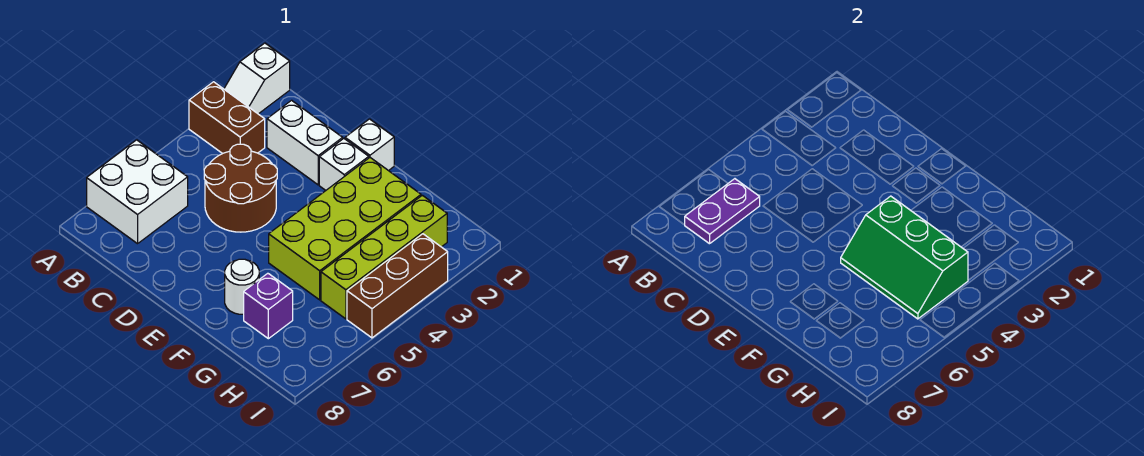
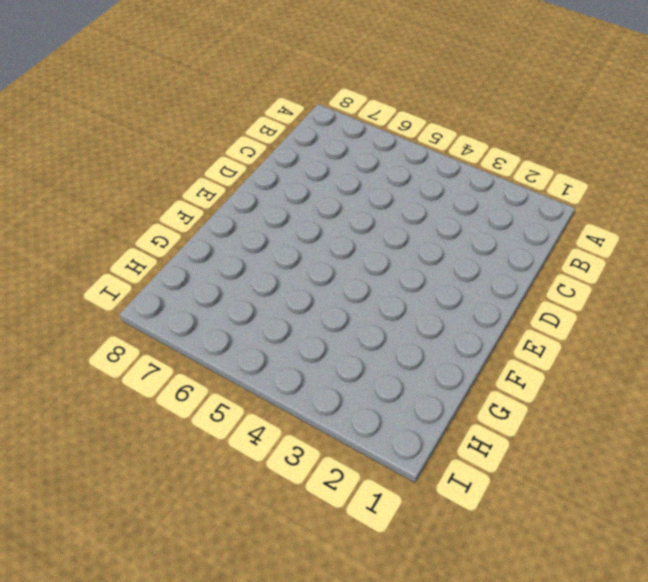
none -> white slope A1:A2 level 1 top 1
none -> brown brick A3:B3 level 1
none -> white brick A6:B7 level 1

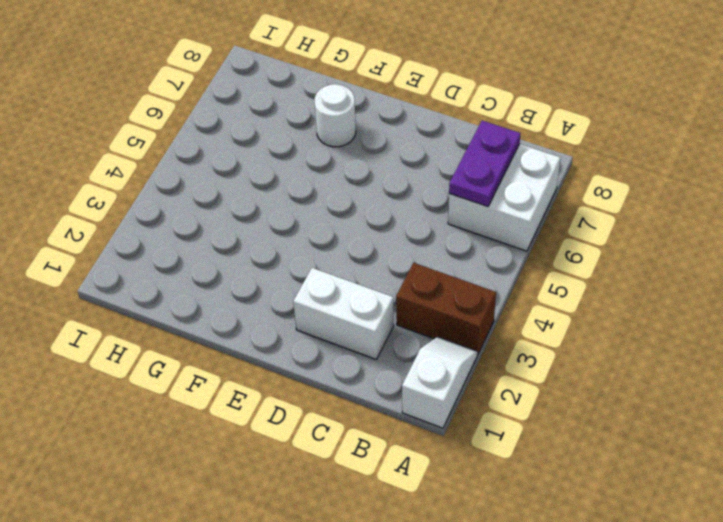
none -> brown round brick C4:D5 level 1
none -> white brick E1 level 1
none -> white brick E2 level 1

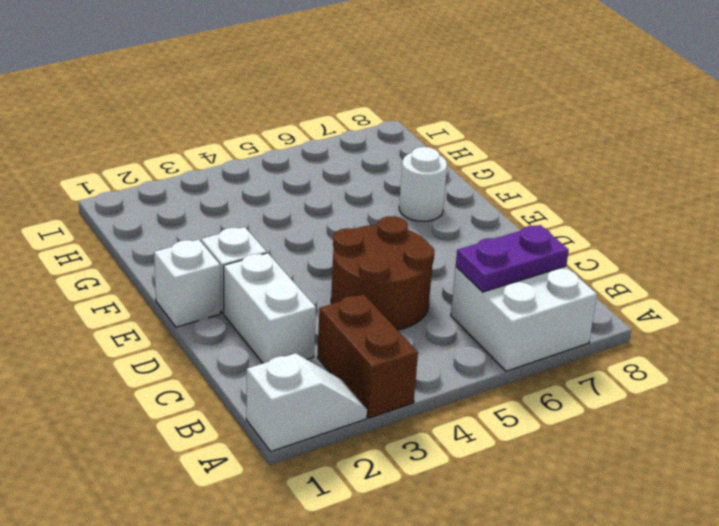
none -> lime brick F2:G5 level 1
none -> purple brick G7 level 1
none -> lime brick H2:H5 level 1

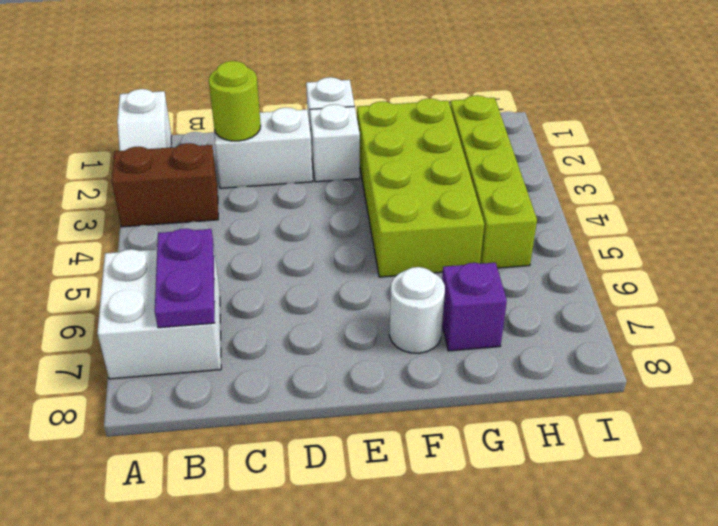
lime round brick C2 level 2 -> none
none -> brown round brick C4:D5 level 1
none -> brown brick I3:I5 level 1
none -> green slope F4:H5 level 2 top 4

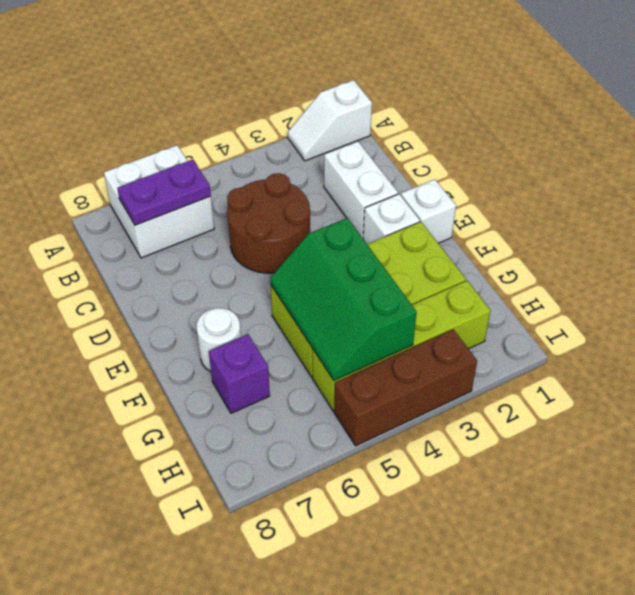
none -> brown brick A3:B3 level 1

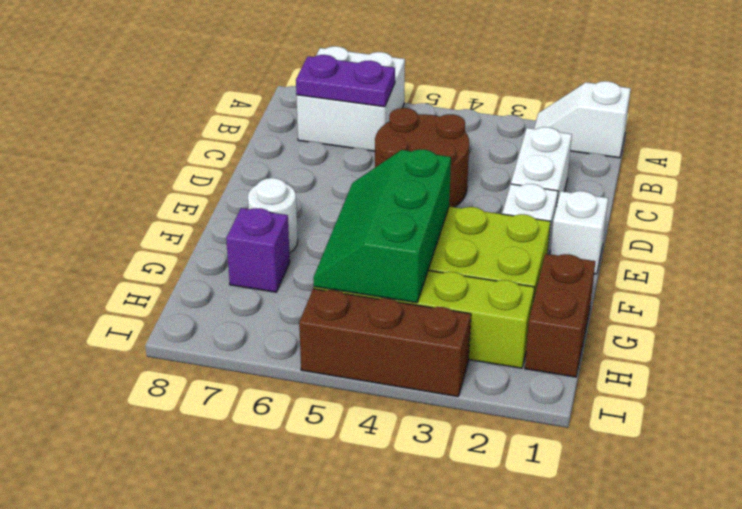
brown brick G1:H1 level 1 -> brown brick A3:B3 level 1

